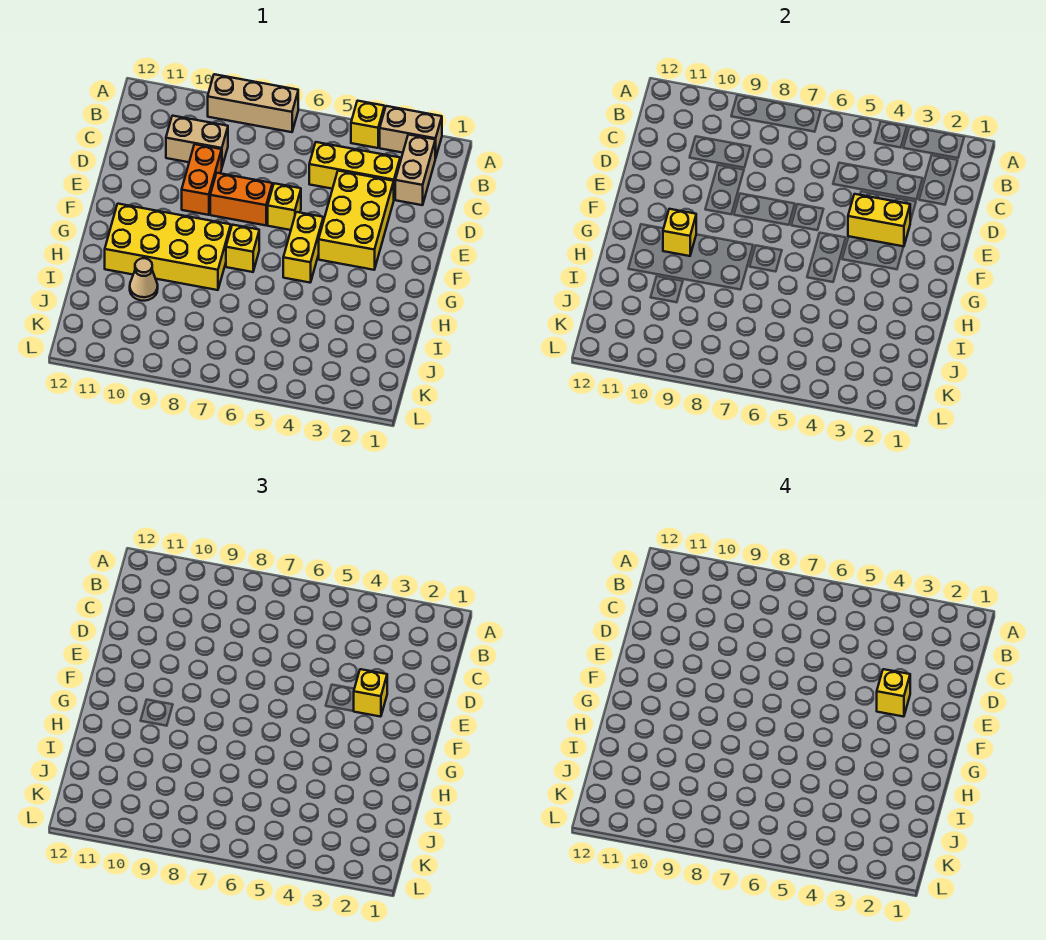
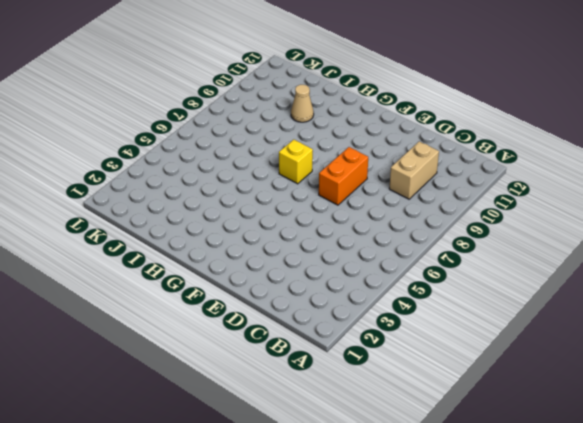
none -> tan brick A2:A3 level 1
none -> yellow brick A4 level 1
none -> tan brick A7:A9 level 1

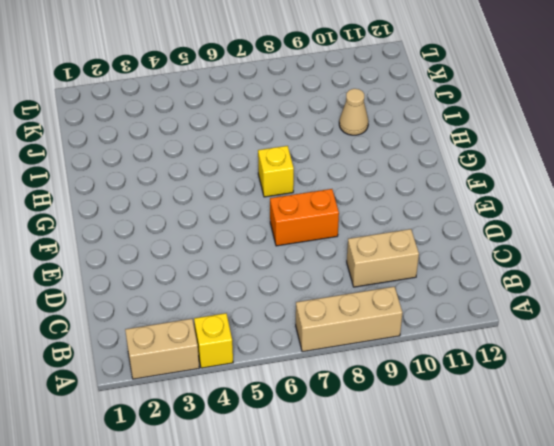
none -> tan brick B2:C2 level 1
none -> yellow brick C3:C5 level 1
none -> yellow brick D3:F4 level 1

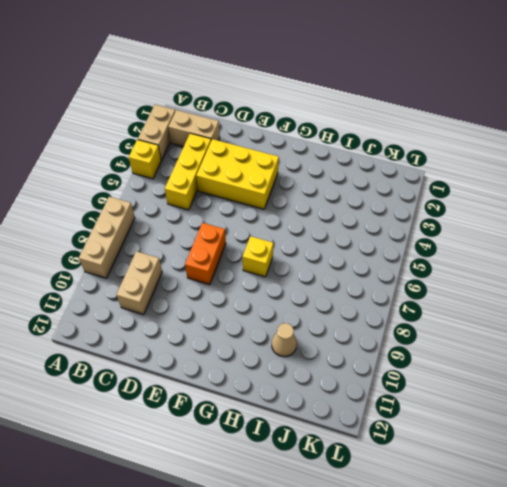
none -> orange brick D9:E9 level 1
none -> yellow brick E6 level 1
none -> yellow brick F5:G5 level 1

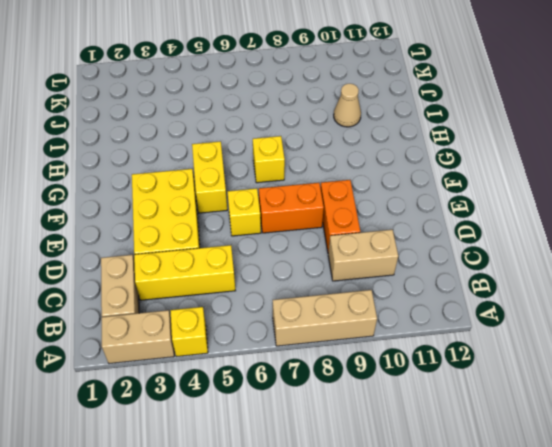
none -> yellow brick G8:H11 level 1
none -> yellow brick E3:E4 level 2
none -> yellow brick G10 level 2

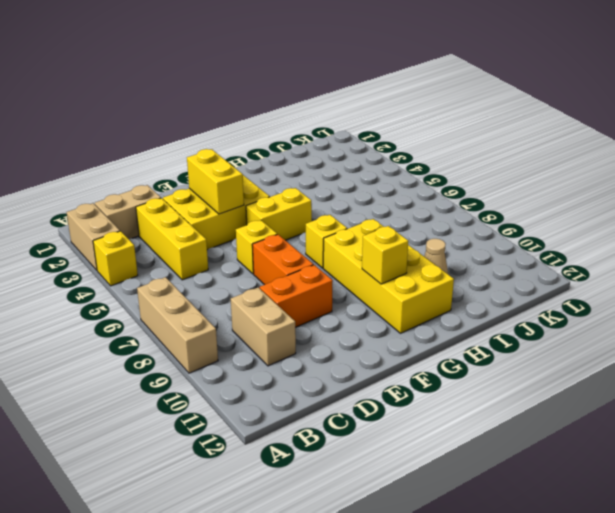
none -> yellow brick E3 level 3
none -> yellow brick E3 level 4

